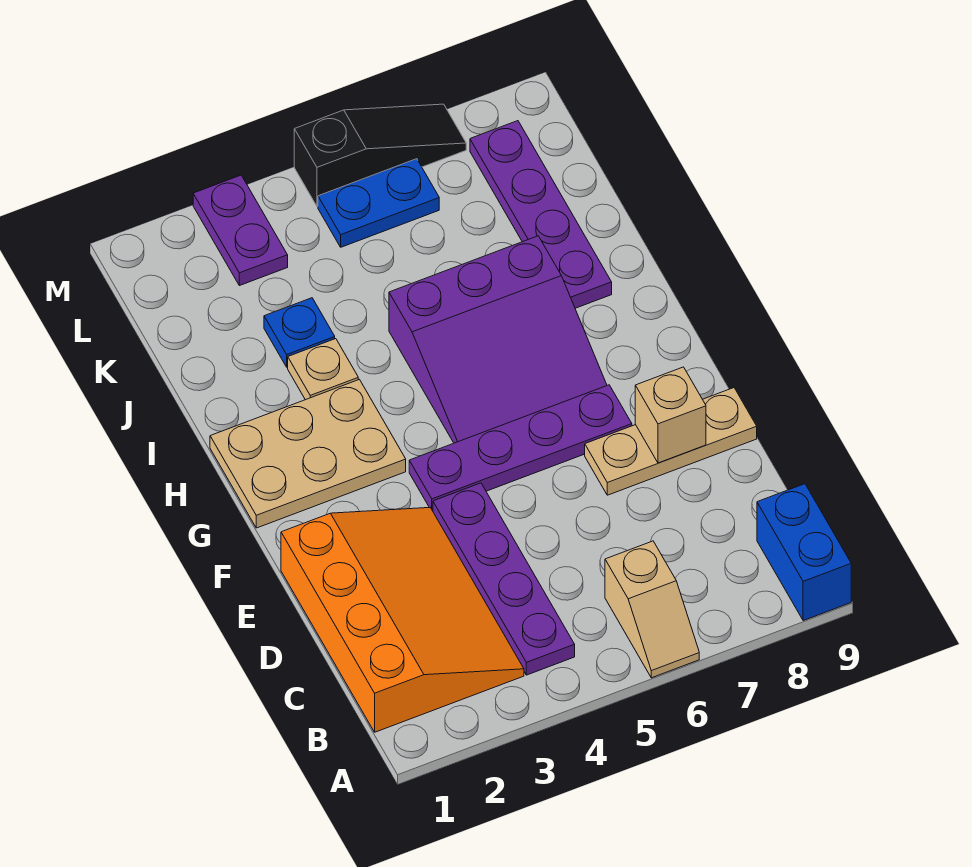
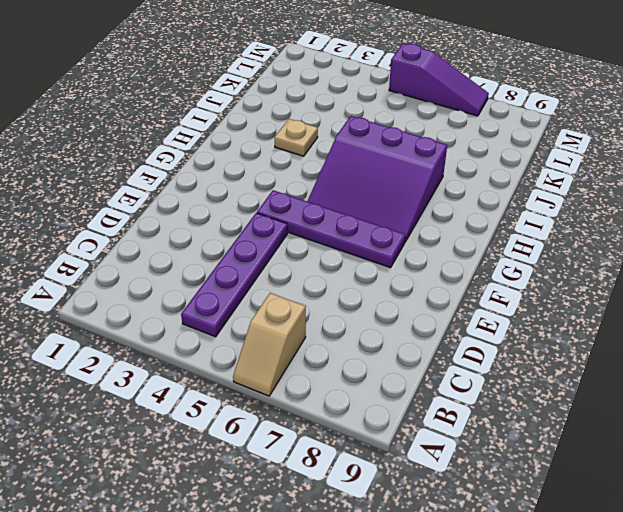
purple slope M5:M7 level 1 top 5 -> black slope M5:M7 level 1 top 5
none -> blue brick A9:B9 level 1
none -> orange slope B1:E3 level 1 top 1
none -> tan plate E7:E9 level 1

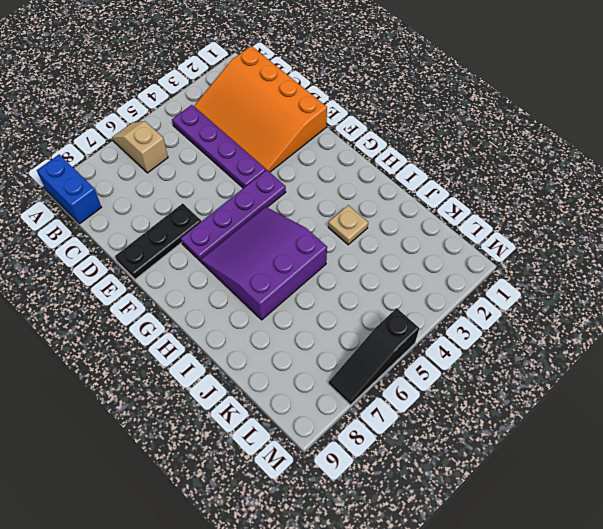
black plate E7:E9 level 1 -> tan plate E7:E9 level 1
none -> tan plate G1:H3 level 1
none -> purple plate I8:L8 level 1
none -> blue plate J3 level 1

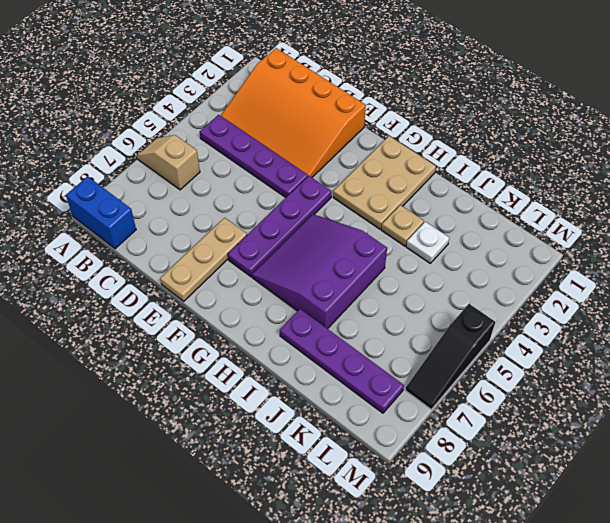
white plate J3 level 1 -> blue plate J3 level 1
none -> purple plate L3:M3 level 1
none -> blue plate L5:L6 level 1
none -> tan brick E8 level 2

